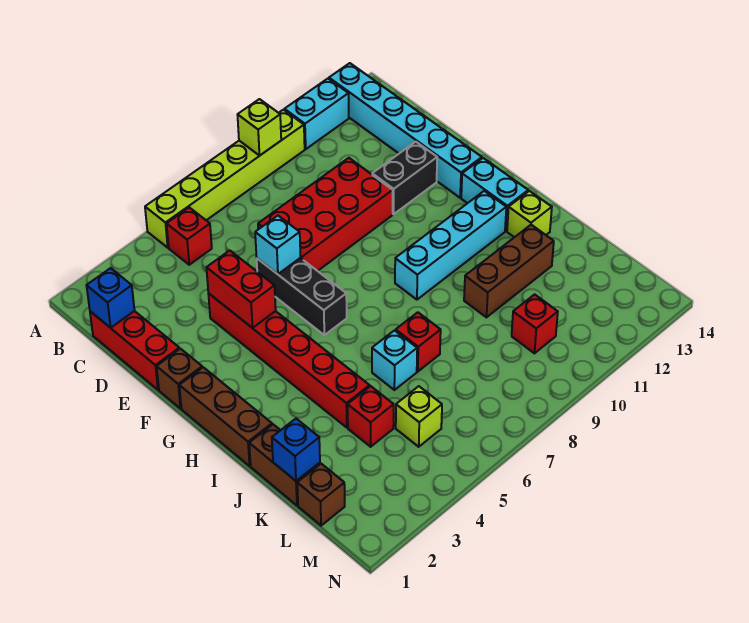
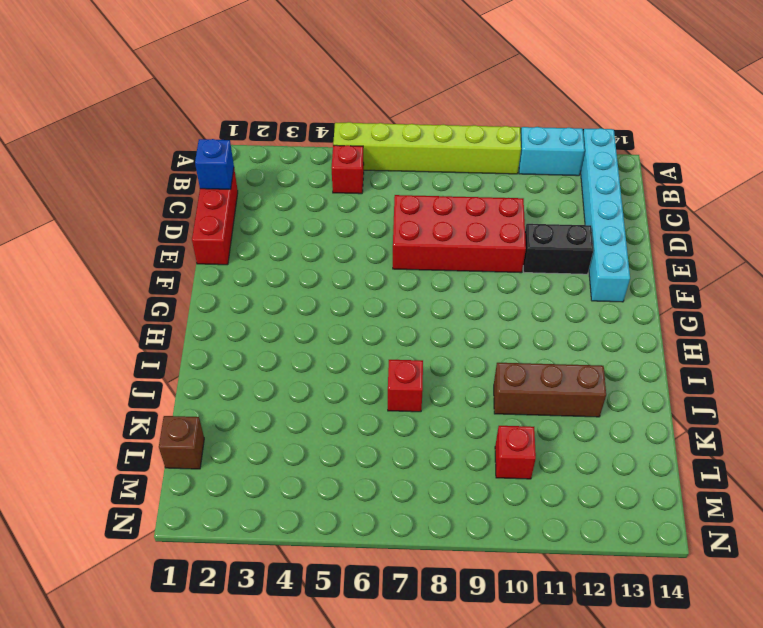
none -> red brick E4:J4 level 1
none -> black brick E6:G6 level 1
none -> brown brick F1 level 1

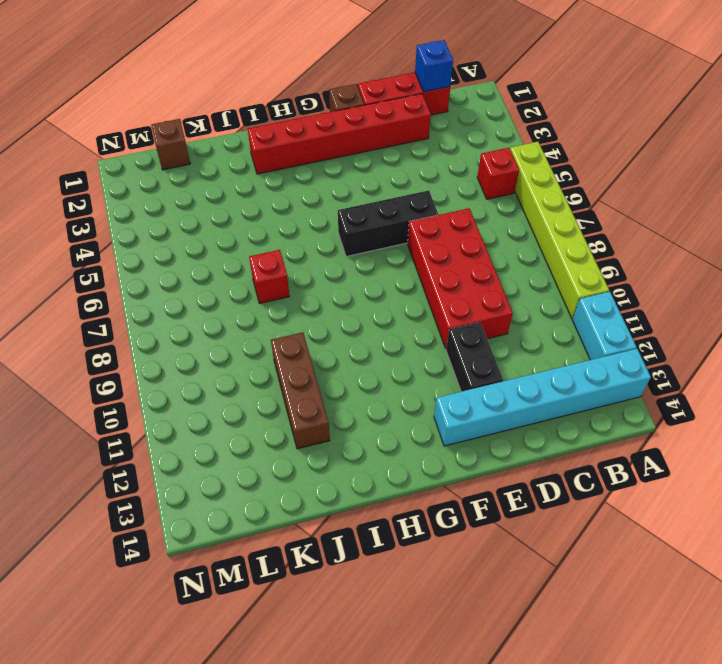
red brick D2:I2 level 1 -> red brick E4:J4 level 1
none -> brown brick G1:I1 level 1
none -> cyan brick G13:H13 level 1
none -> cyan brick H9:H12 level 1

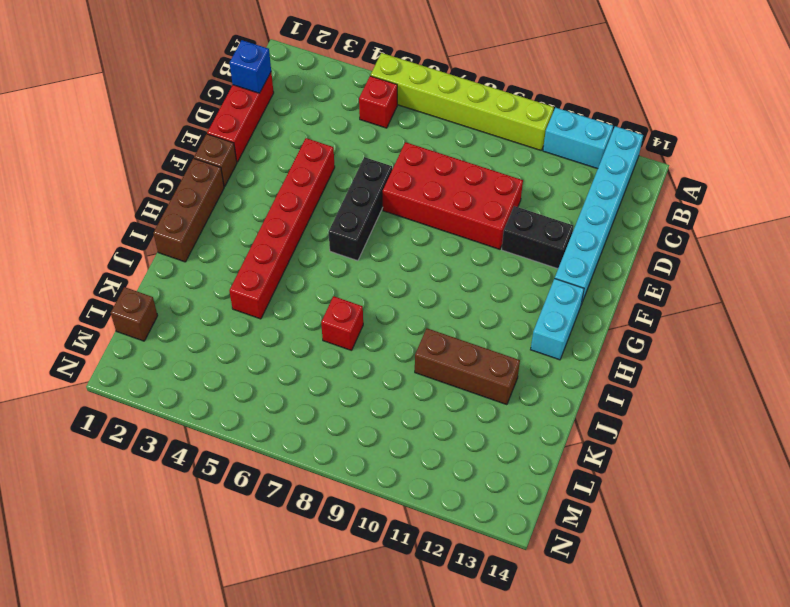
none -> cyan brick H9:H12 level 1
none -> lime brick I13 level 1
none -> brown brick J1:K1 level 1

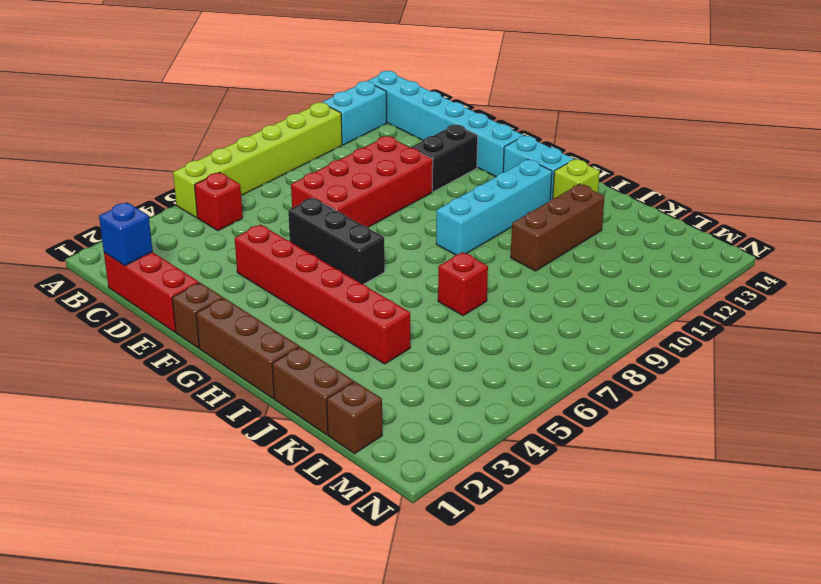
none -> cyan brick J6 level 1
none -> red brick K4 level 1
none -> lime brick L5 level 1

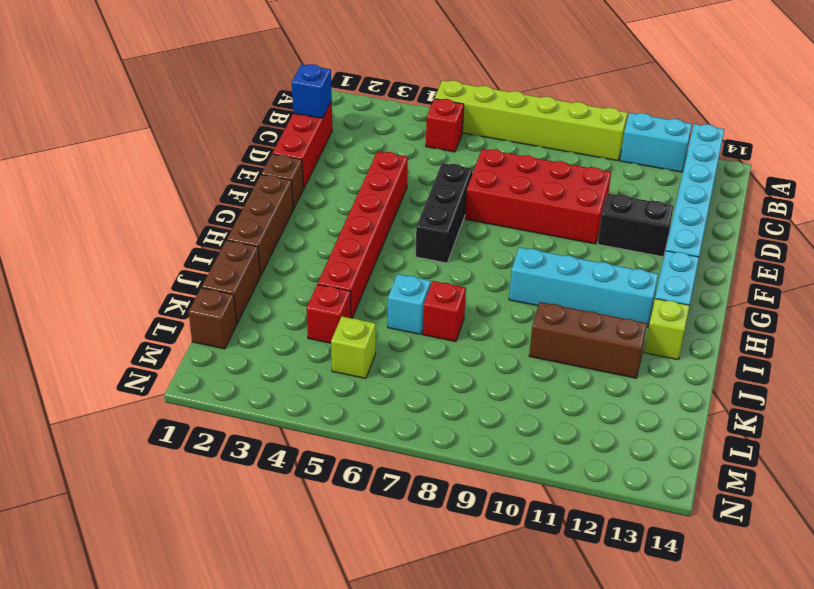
none -> red brick L10 level 1
none -> lime brick A9 level 2
none -> red brick E4:F4 level 2

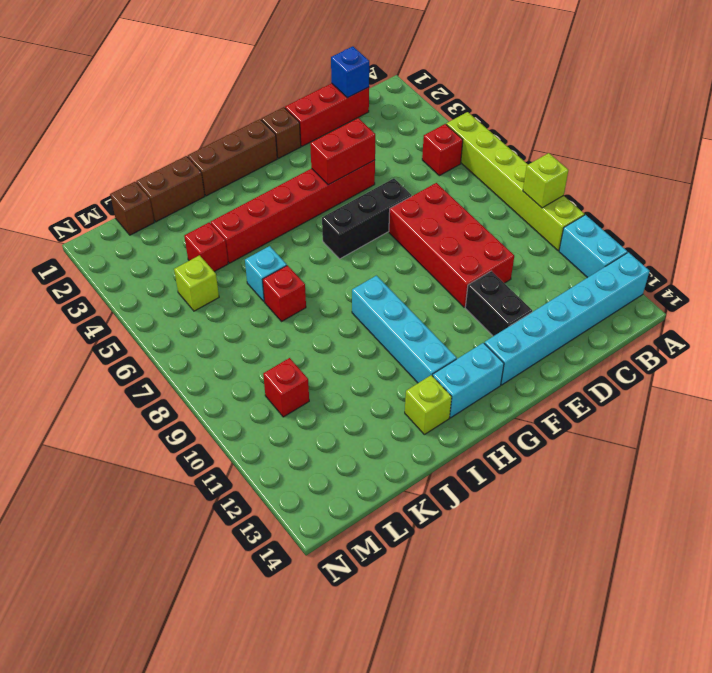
none -> brown brick J10:J12 level 1
none -> cyan brick E6 level 2
none -> blue brick K1 level 2

